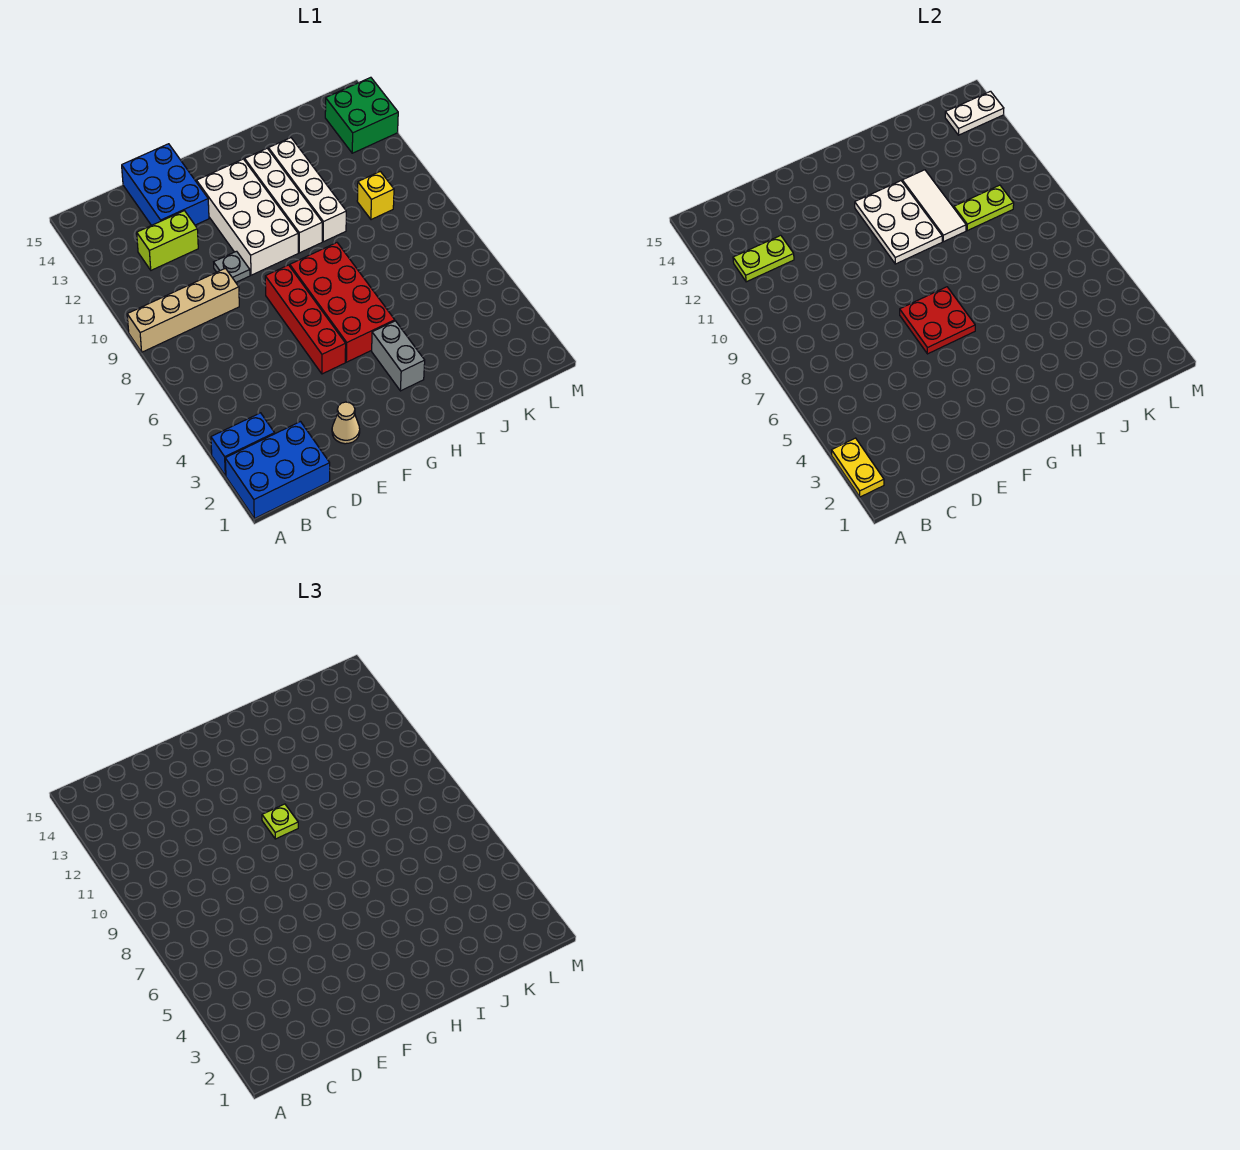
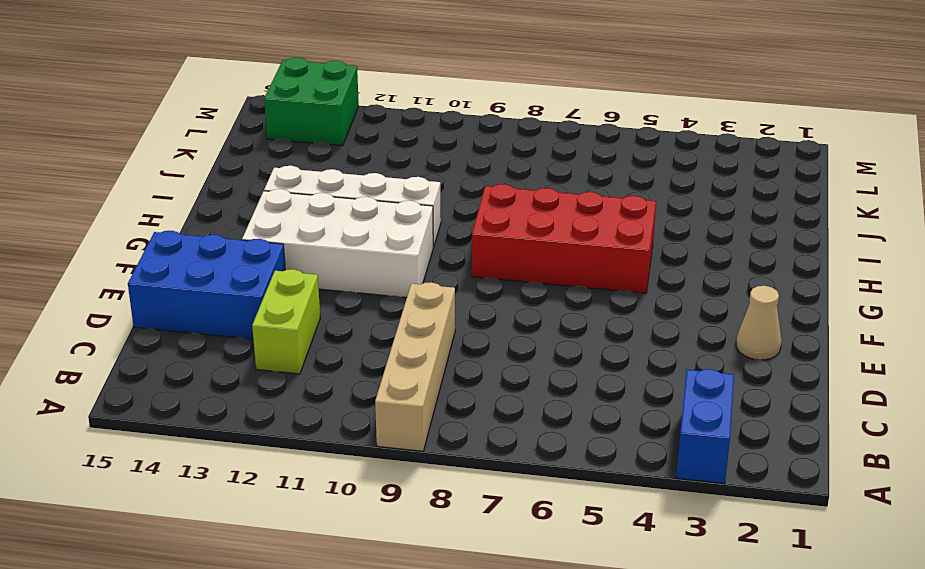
none -> blue brick A1:C2 level 1
none -> grey plate E10 level 1
none -> red brick F5:F8 level 1

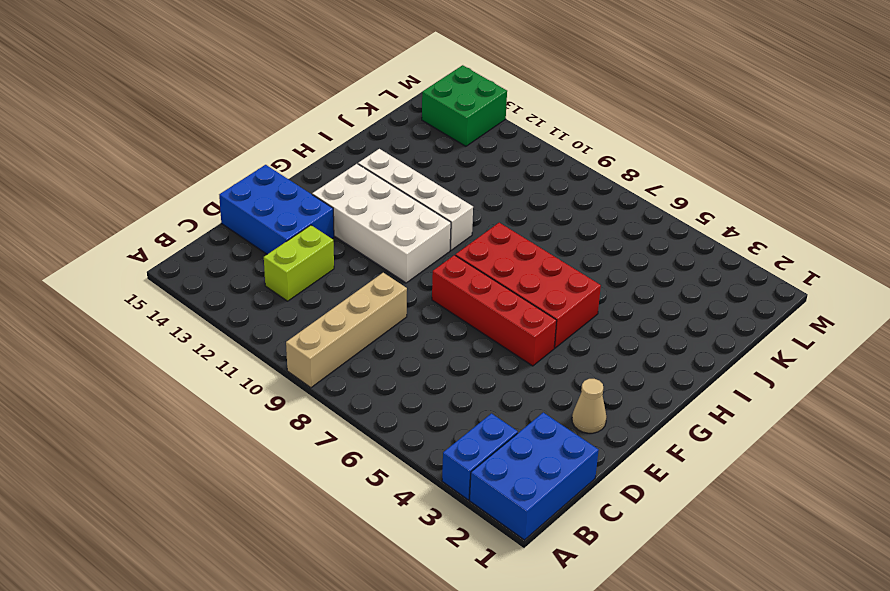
none -> grey plate E10 level 1
none -> grey brick H3:H4 level 1
none -> white brick I10:I13 level 1

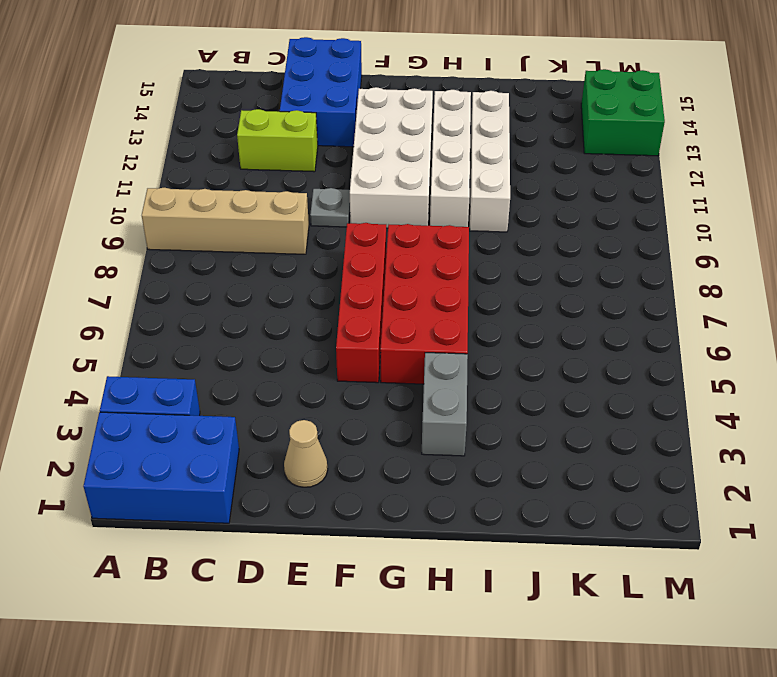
none -> yellow brick K10 level 1
none -> yellow plate A2:A3 level 2
none -> lime plate B12:C12 level 2

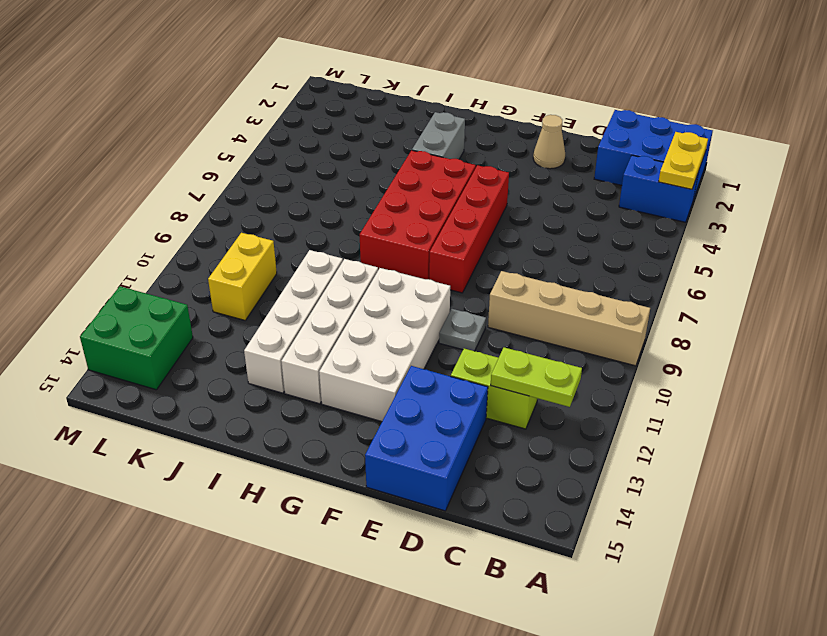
yellow brick K10:K11 level 1 -> yellow brick K10 level 1
none -> red plate F6:G7 level 2
none -> white plate G10:H12 level 2
none -> white tile I10:I12 level 2

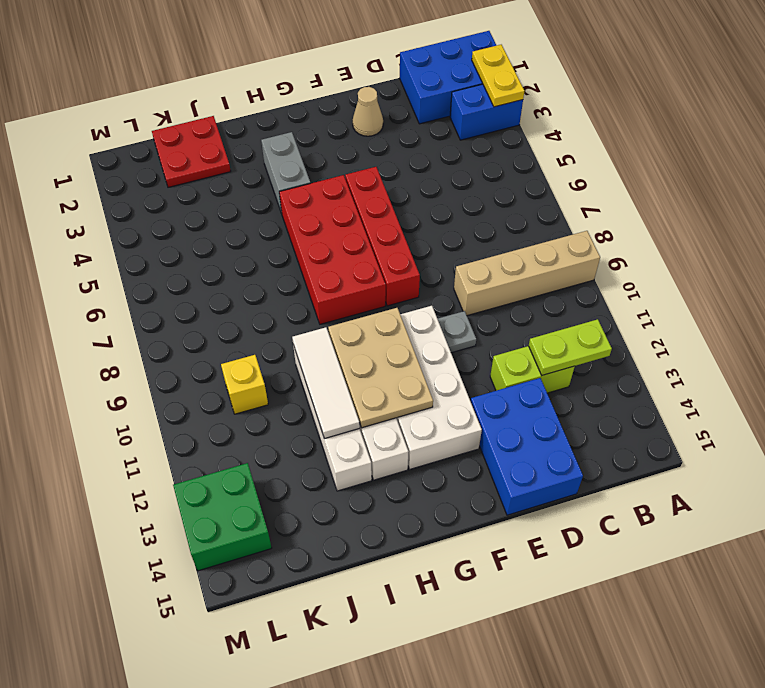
tan plate G10:H12 level 2 -> white plate G10:H12 level 2
red plate J1:K2 level 1 -> red plate F6:G7 level 2
none -> lime plate J10:K10 level 2
none -> white plate L14:M14 level 2
none -> lime plate G10 level 3

